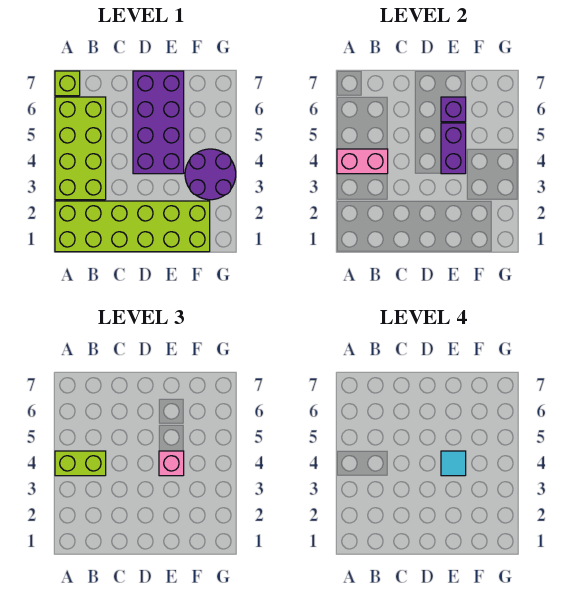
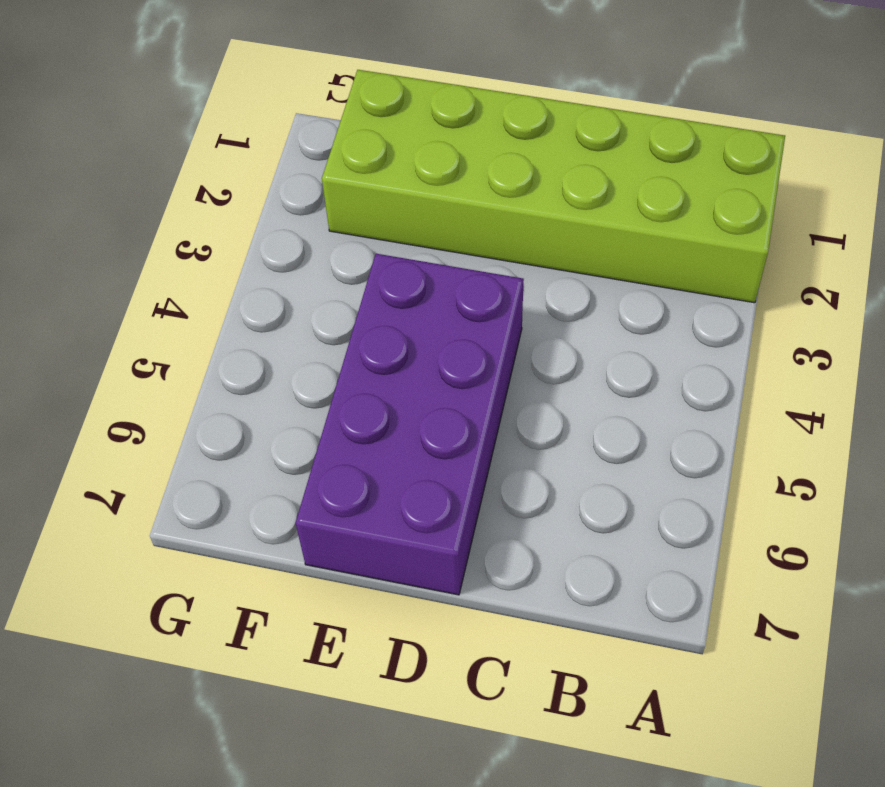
none -> lime brick A3:B6 level 1
none -> lime brick A7 level 1

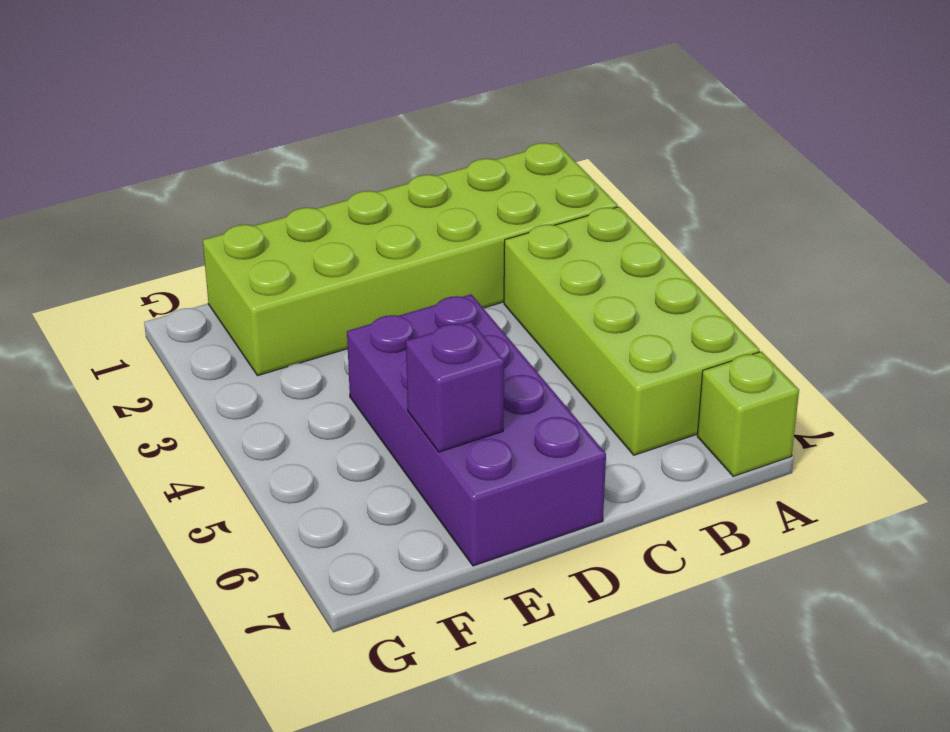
none -> purple round brick F3:G4 level 1
none -> pink brick A4:B4 level 2

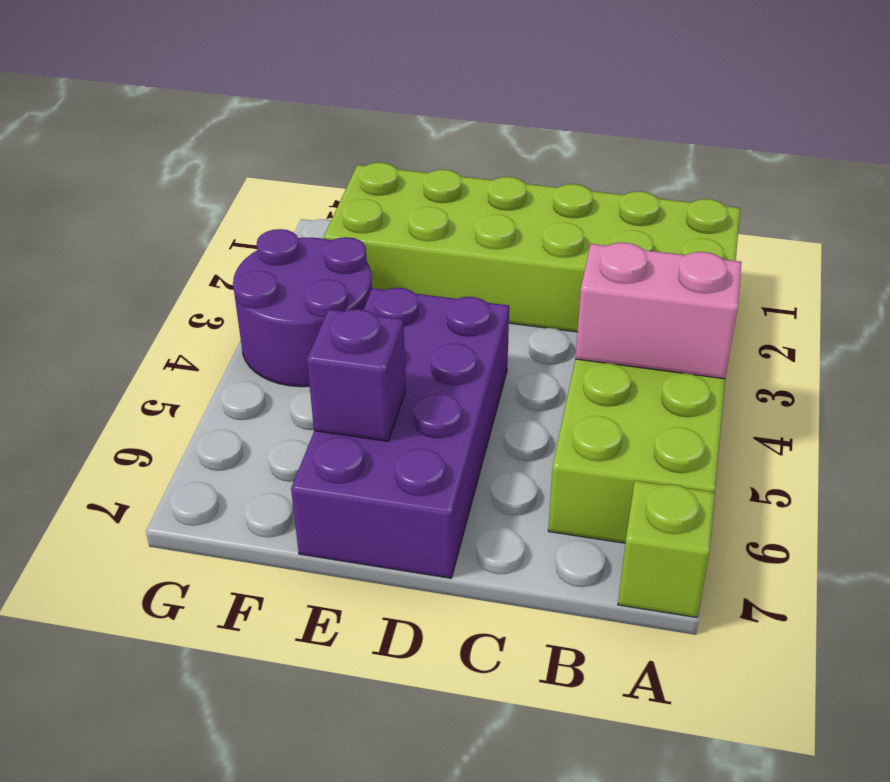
none -> purple brick E4:E5 level 2
none -> lime brick A4:B4 level 3

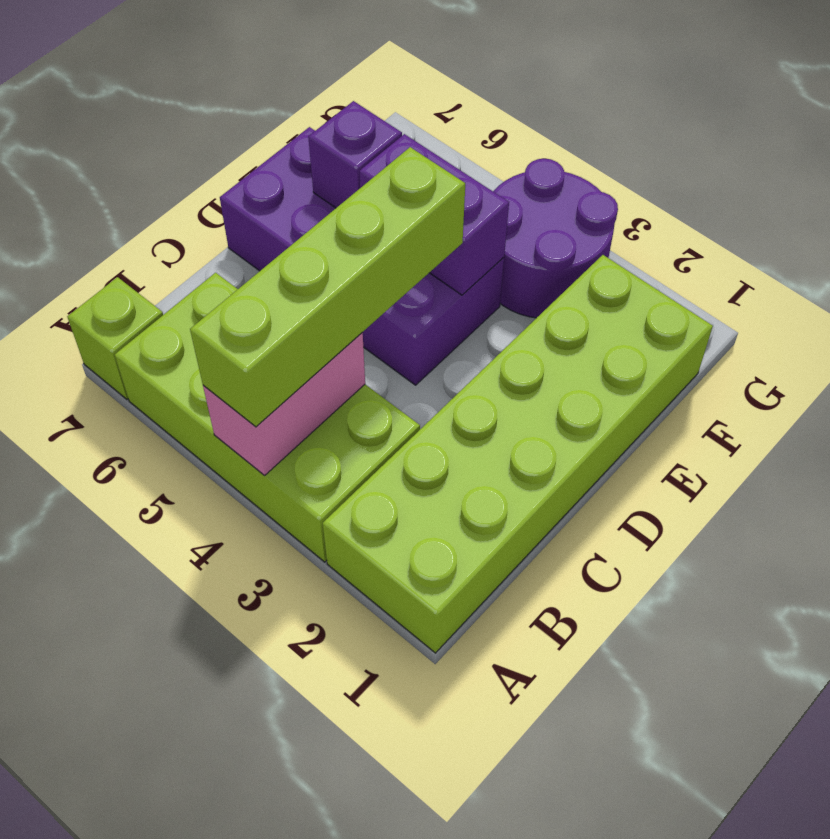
lime brick A4:D4 level 3 -> lime brick A4:B4 level 3
none -> pink brick E4 level 3
none -> cyan tile E4 level 4

